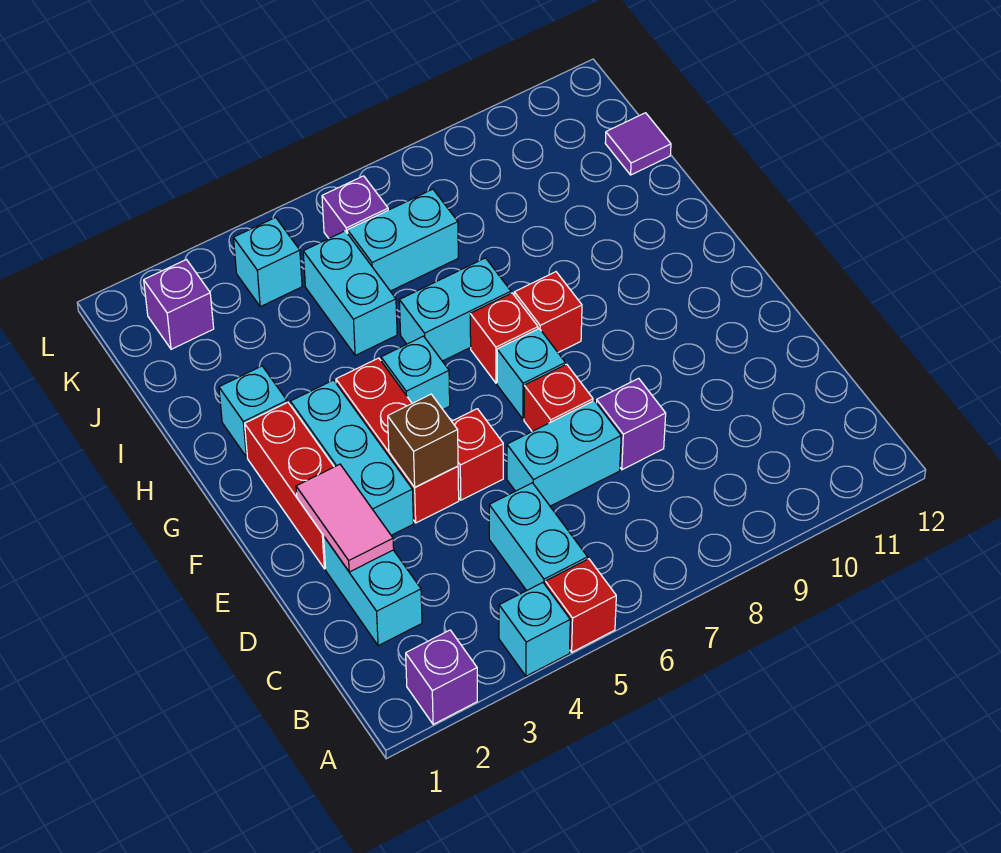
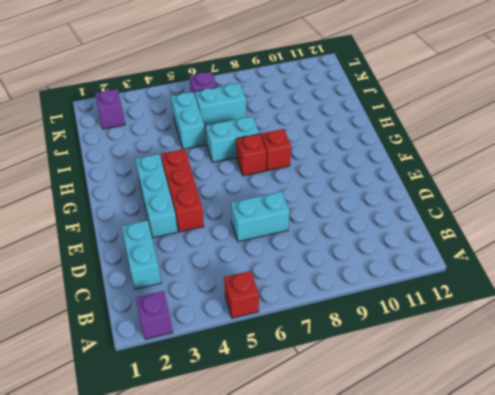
none -> cyan brick A4 level 1
none -> cyan brick B5:C5 level 1
none -> purple brick D8 level 1

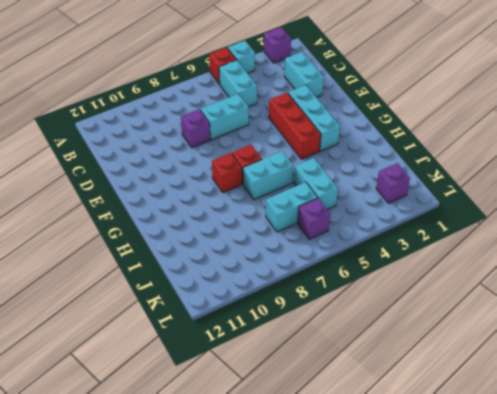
none -> red brick E2:G2 level 1
none -> red brick E5 level 1
none -> red brick E7 level 1

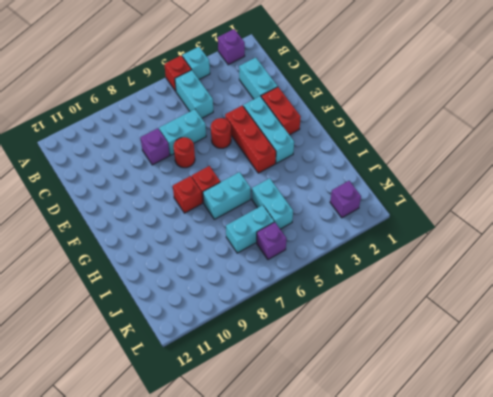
red brick E2:F2 level 1 -> red brick E2:G2 level 1
red round brick E5 level 1 -> red brick E5 level 1
red round brick E7 level 1 -> red brick E7 level 1
none -> cyan brick F7 level 1
none -> cyan brick G5 level 1
none -> cyan brick H2 level 1

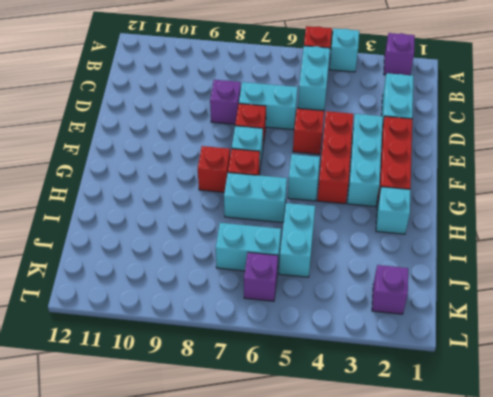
none -> purple tile J12 level 1
none -> cyan brick K4 level 1
none -> pink tile D2:E2 level 2

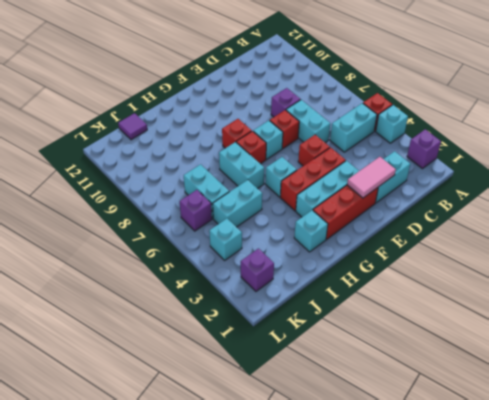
none -> brown brick E4 level 2

